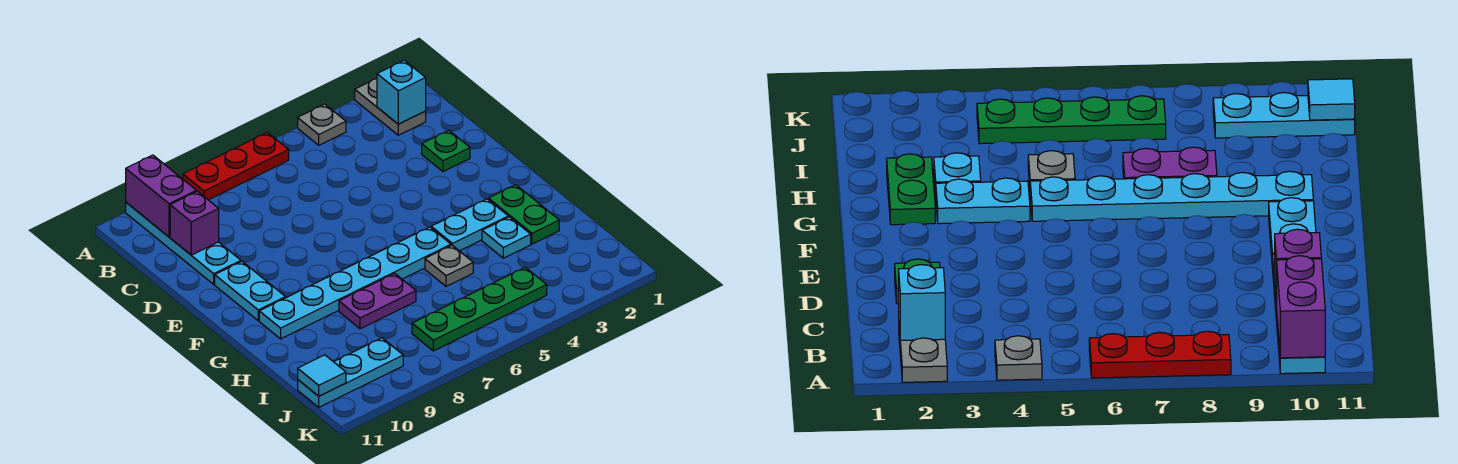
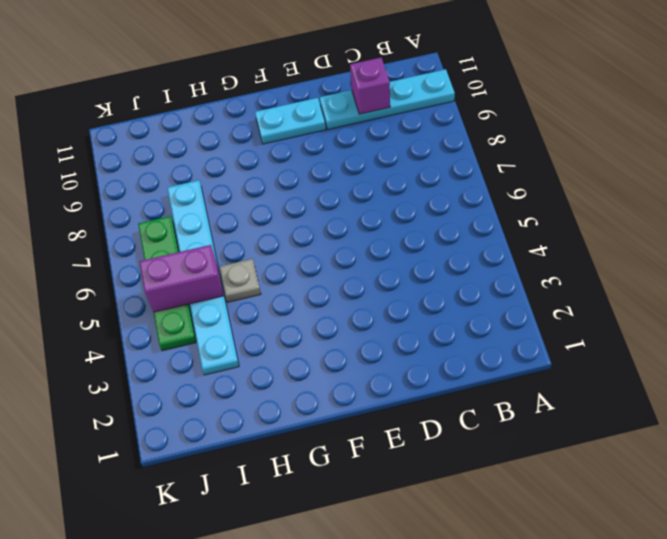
cyan plate I3:I8 level 1 -> cyan plate G5:G10 level 1
purple brick I5:J5 level 2 -> purple brick A10:B10 level 2
none -> grey plate A2:B2 level 1
none -> grey plate A4 level 1
none -> red plate A6:A8 level 1

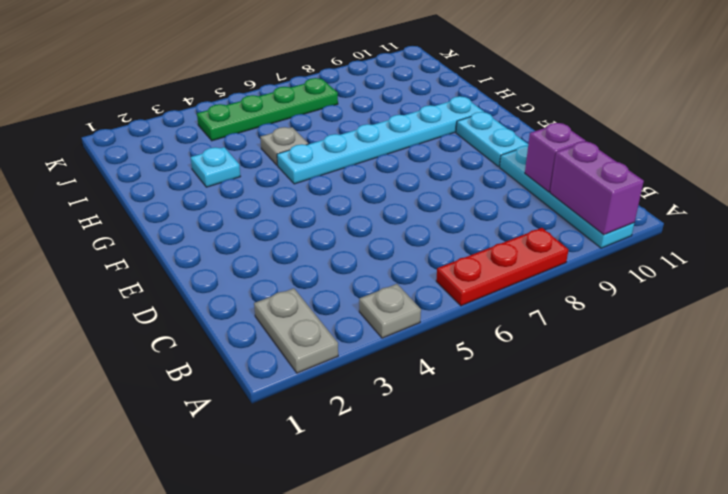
none -> green plate D2 level 1
none -> green plate G2:H2 level 1
none -> cyan plate G3:G4 level 1

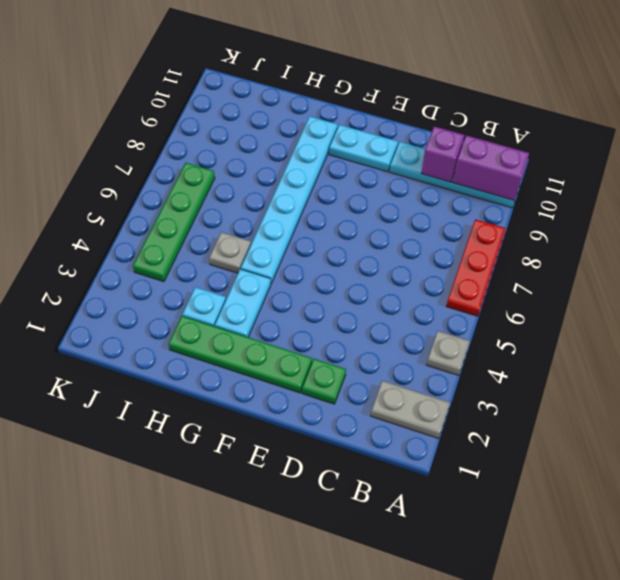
green plate E2:H2 level 1 -> green plate G2:H2 level 1
none -> purple plate H7:H8 level 1
none -> cyan plate J9:J11 level 1
none -> cyan brick B2 level 2

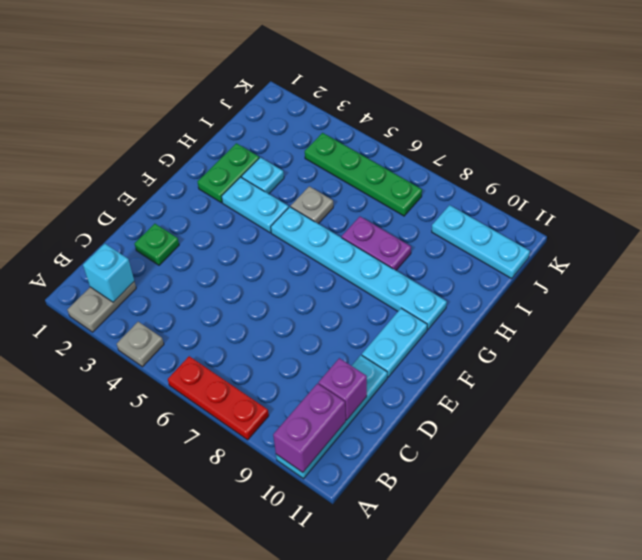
none -> cyan tile J11 level 2

